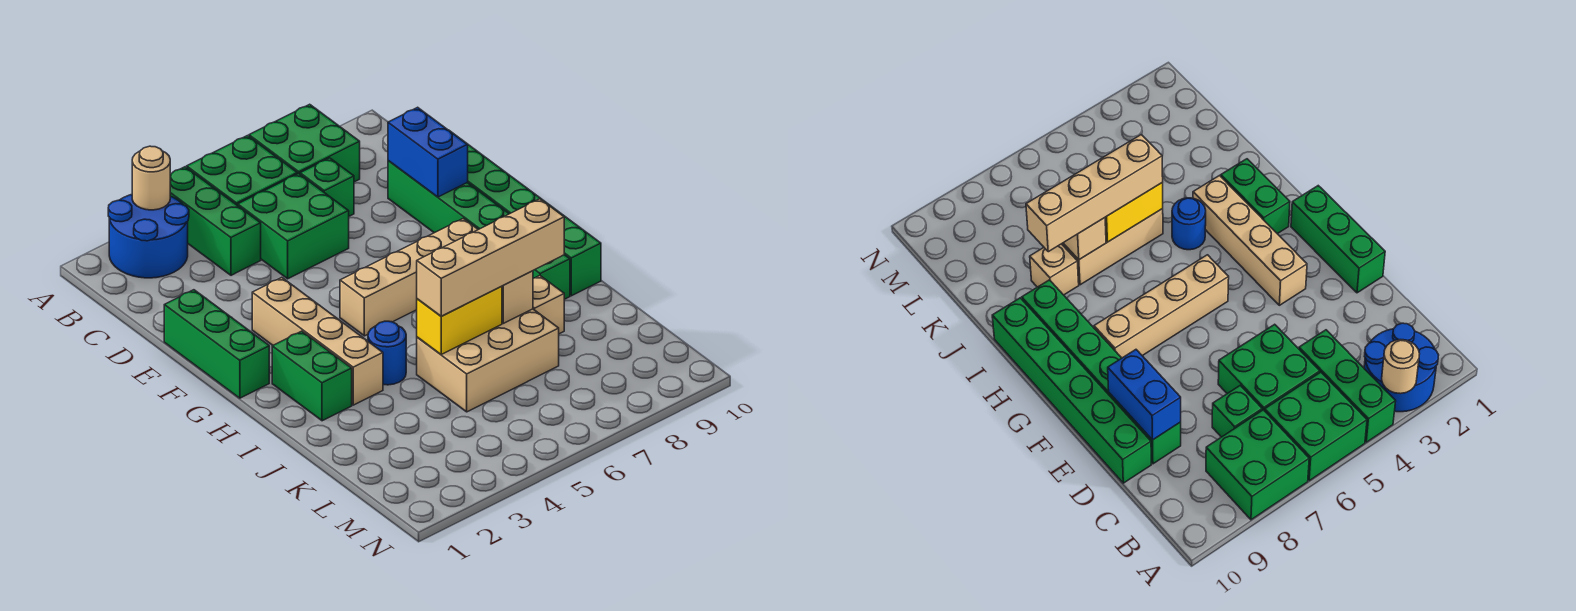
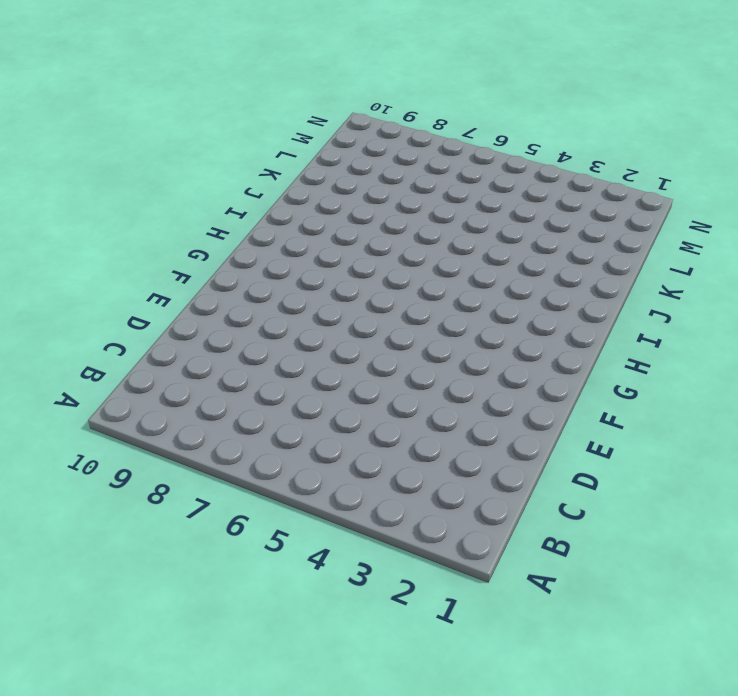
none -> blue round brick A2:B3 level 1
none -> green brick A4:C4 level 1
none -> green brick A5:B6 level 1

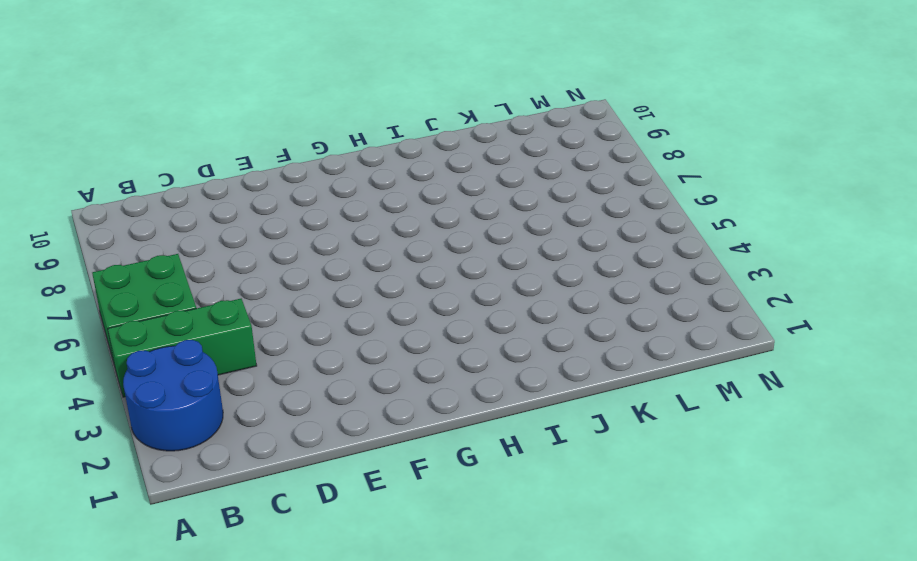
none -> green brick A7:B8 level 1
none -> green brick C5:D6 level 1
none -> green brick C7 level 1

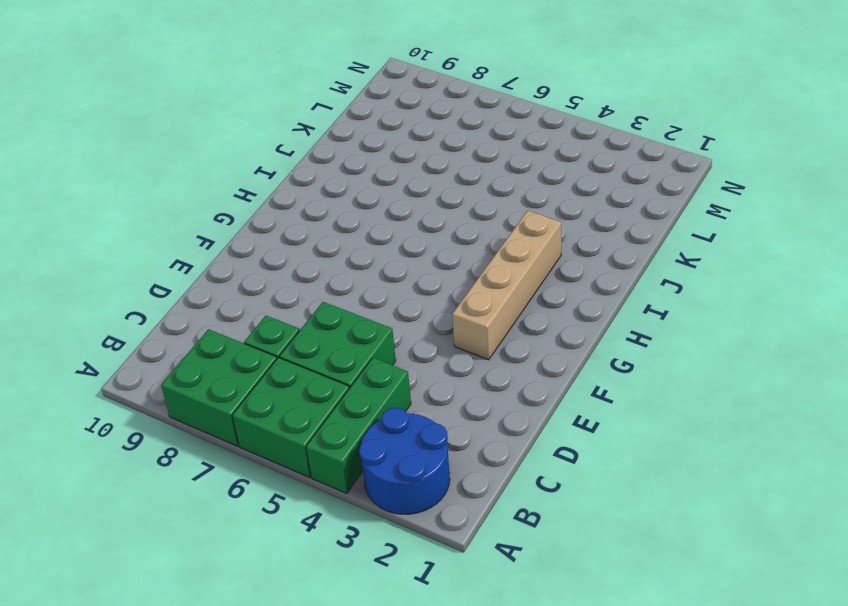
none -> green brick D9:I9 level 1
none -> green brick D10:I10 level 1
none -> green brick E1:G1 level 1

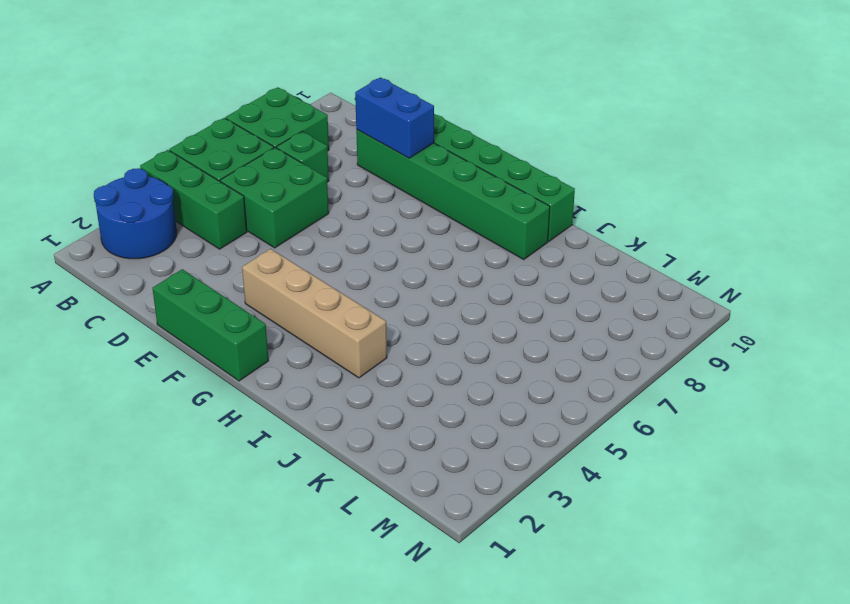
none -> tan brick G5:G8 level 1
none -> green brick H2:I2 level 1
none -> blue round brick I4 level 1

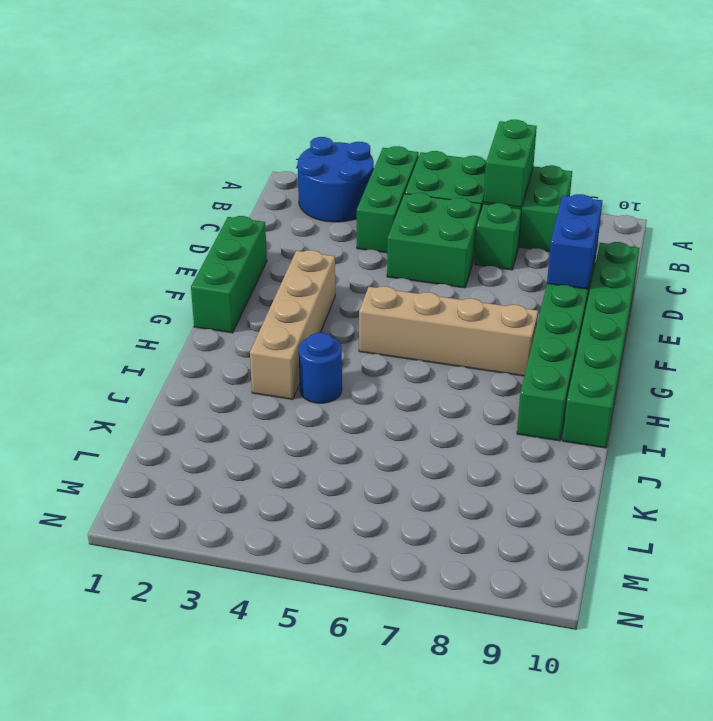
green brick A7:B7 level 2 -> green brick H2:I2 level 1
none -> tan brick J5:K7 level 1
none -> tan brick J8 level 1
none -> tan round brick A3 level 2

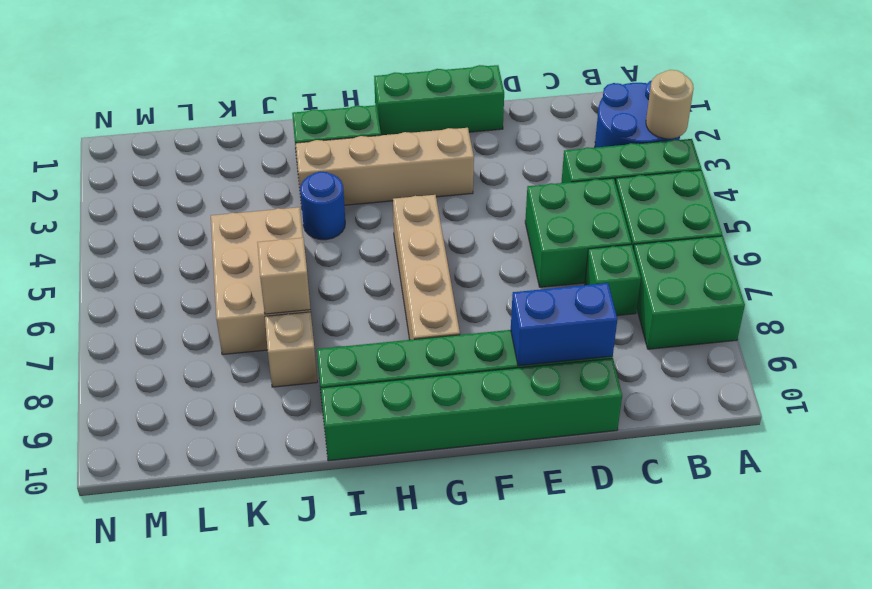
none -> yellow brick J5:J6 level 2
none -> tan brick J5:J8 level 3

